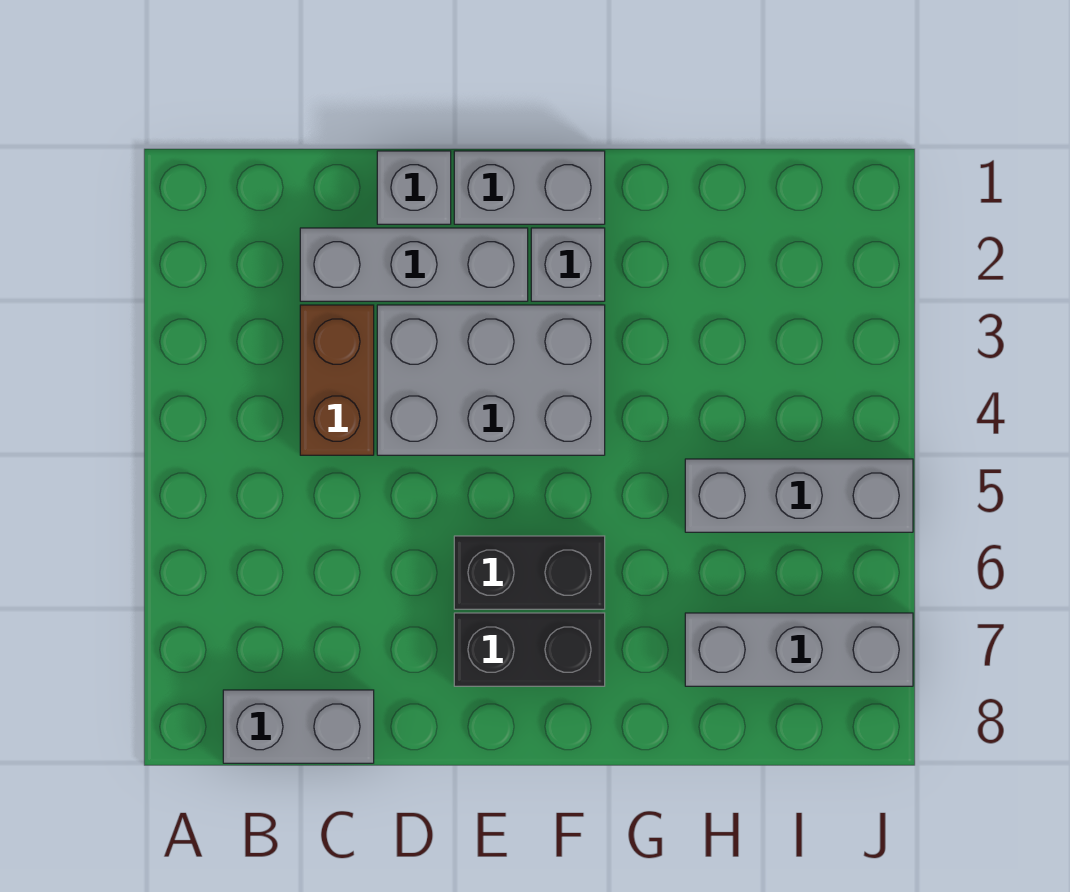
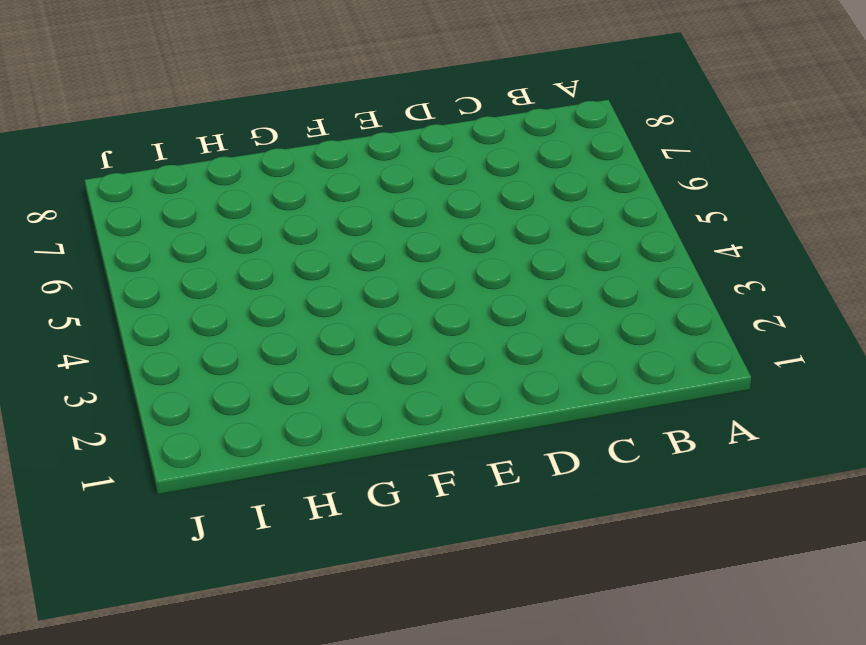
none -> grey brick B8:C8 level 1
none -> grey brick C2:E2 level 1

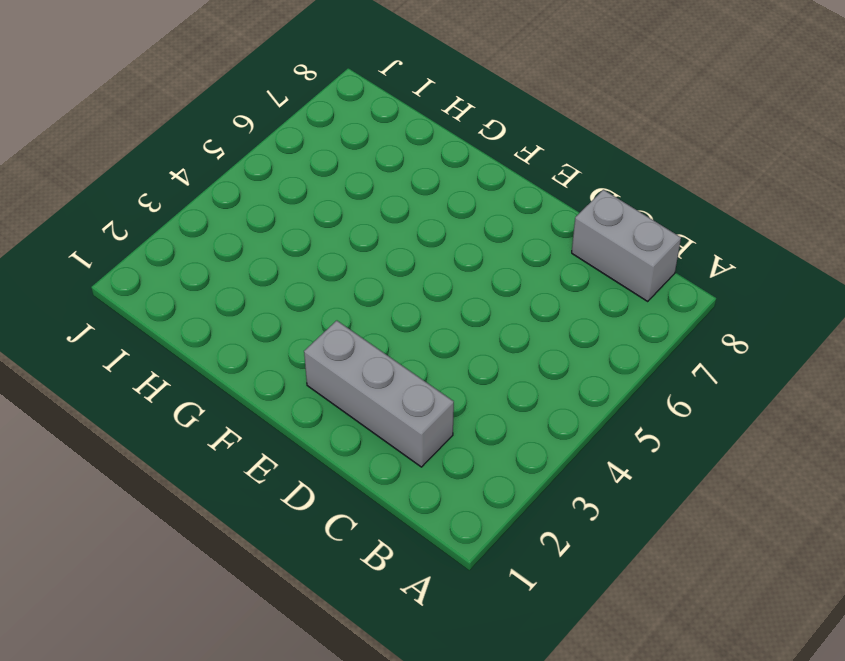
none -> brown brick C3:C4 level 1
none -> grey brick D1 level 1

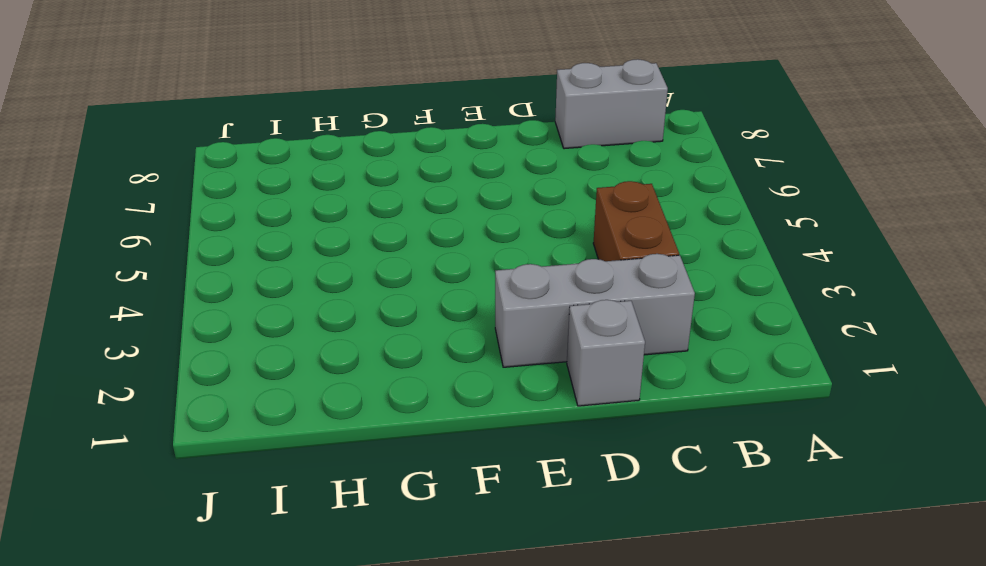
none -> grey brick D3:F4 level 1
none -> grey brick E1:F1 level 1

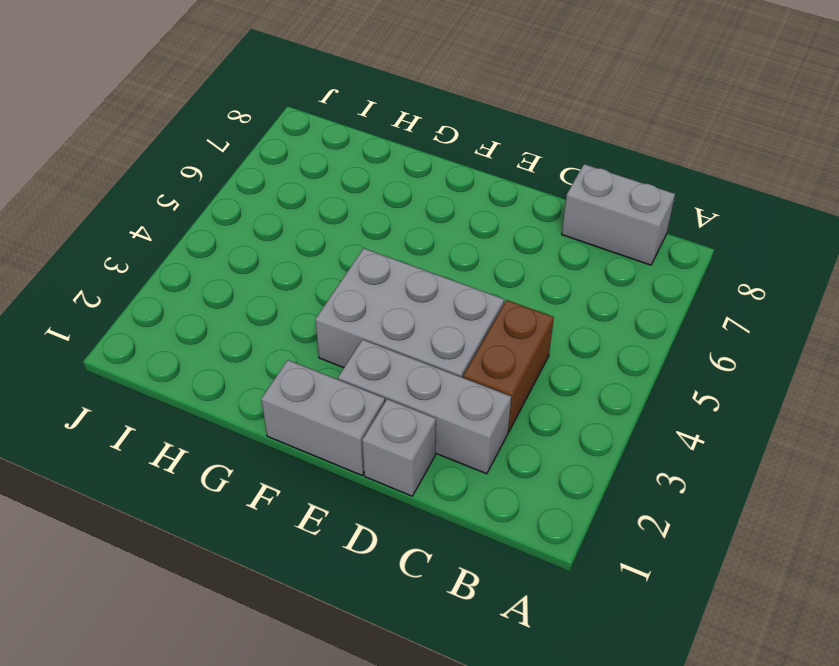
none -> black brick E6:F6 level 1
none -> black brick E7:F7 level 1

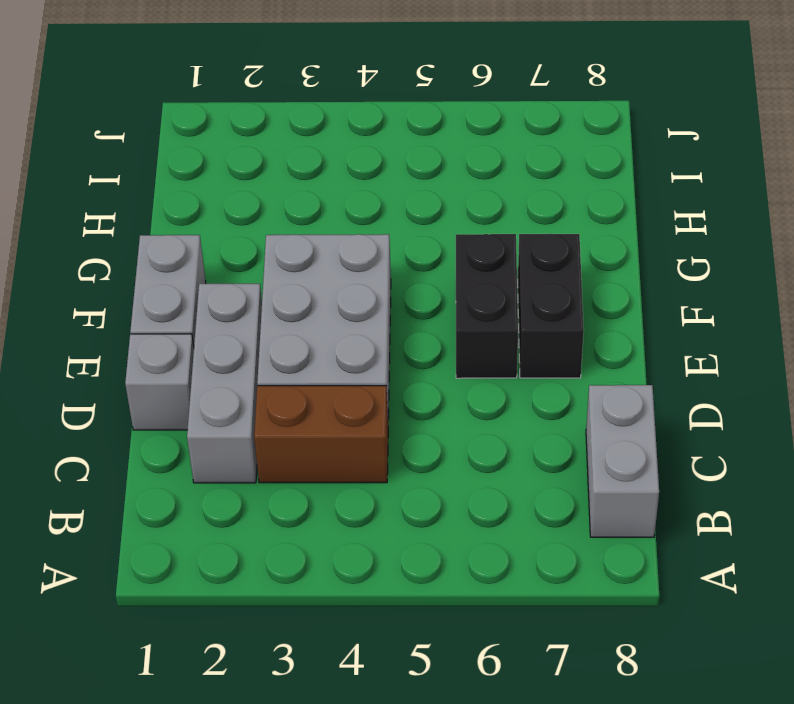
none -> grey brick F2 level 1
none -> grey brick H5:J5 level 1

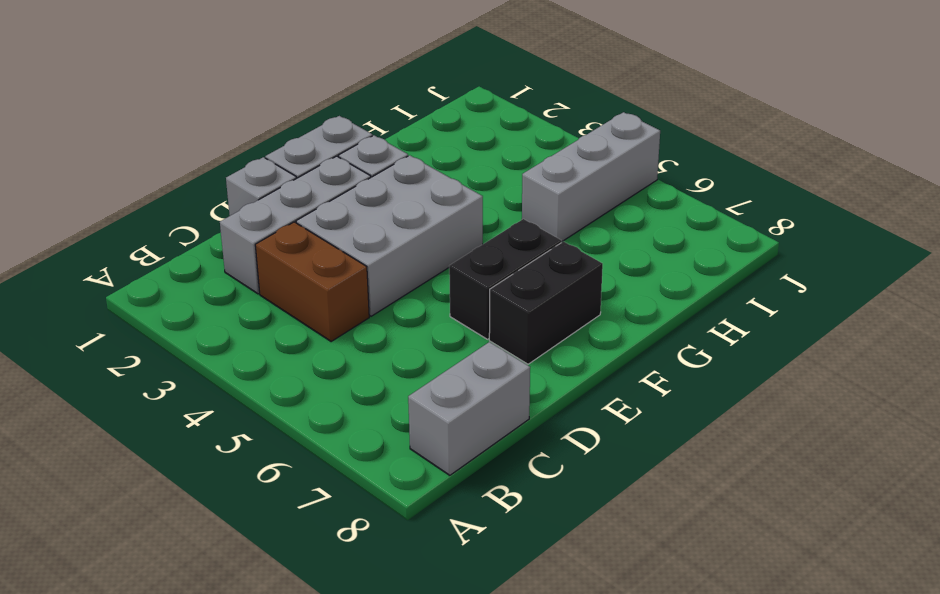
none -> grey brick H7:J7 level 1

